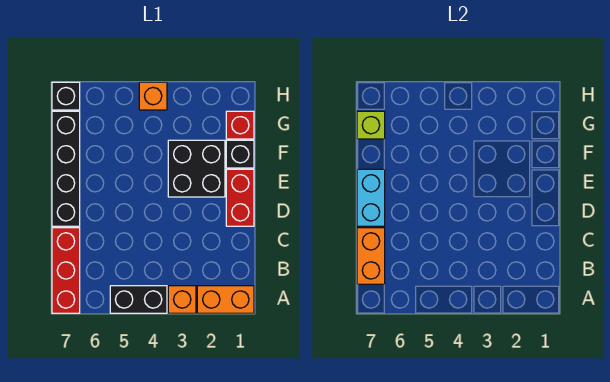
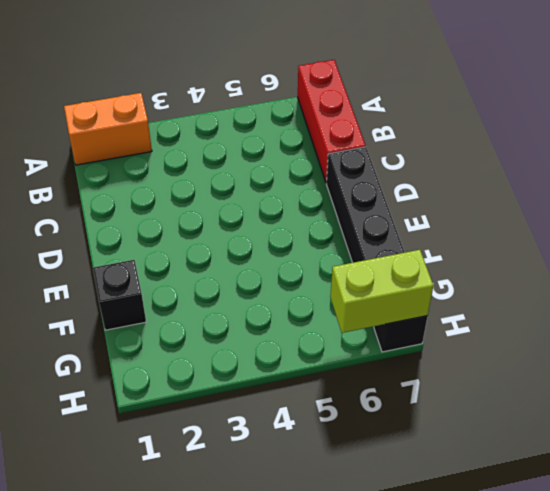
lime brick H6:H7 level 2 -> none
none -> orange brick A3 level 1
none -> black brick A4:A5 level 1
none -> red brick D1:E1 level 1

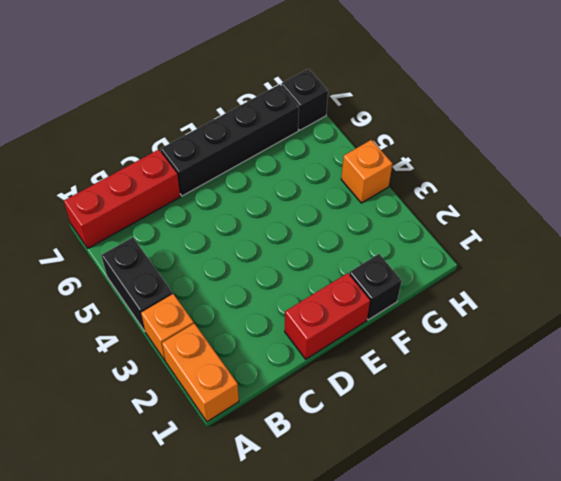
none -> black brick E2:F3 level 1
none -> red brick G1 level 1
none -> orange brick B7:C7 level 2

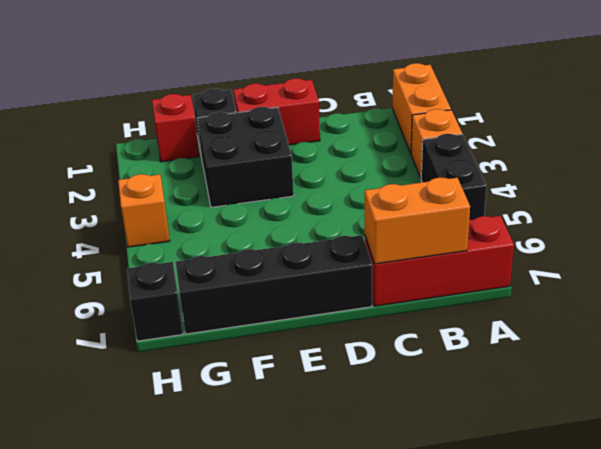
none -> cyan brick D7:E7 level 2
none -> lime brick G7 level 2

